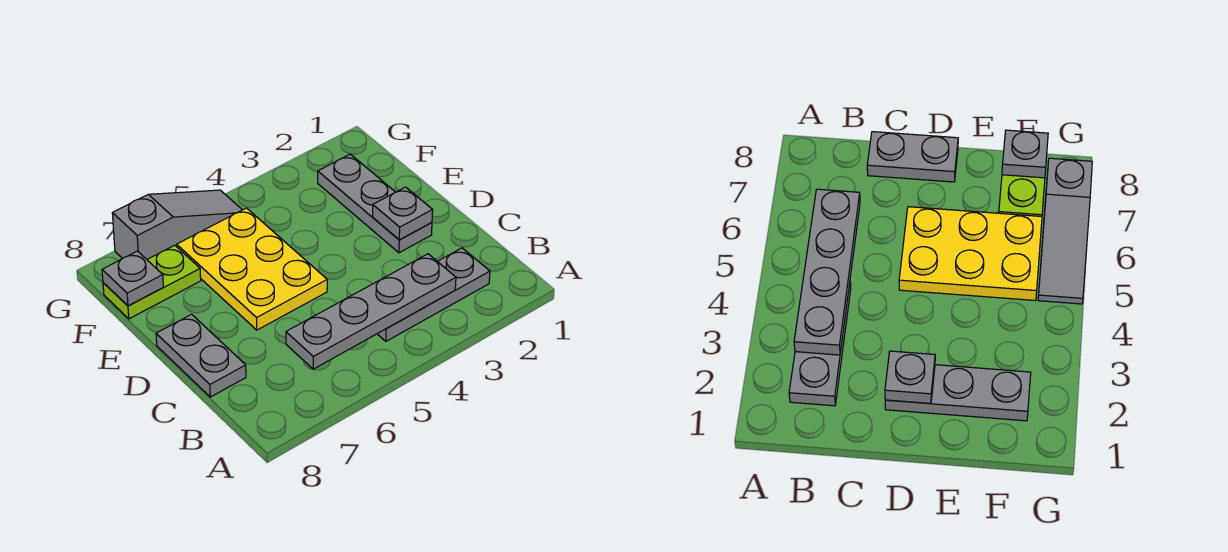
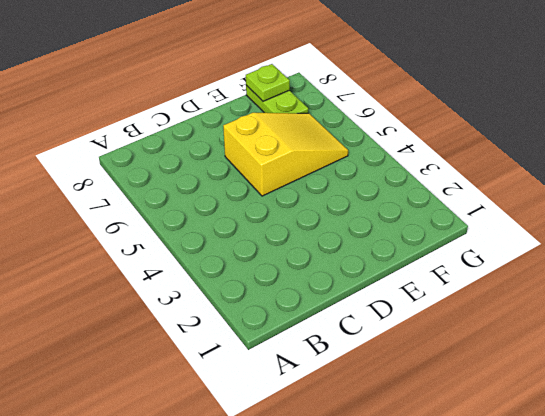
yellow slope D5:F6 level 1 top D -> yellow plate D5:F6 level 1
lime plate F8 level 2 -> grey plate F8 level 2
none -> grey plate B2:B4 level 1
none -> grey plate C8:D8 level 1

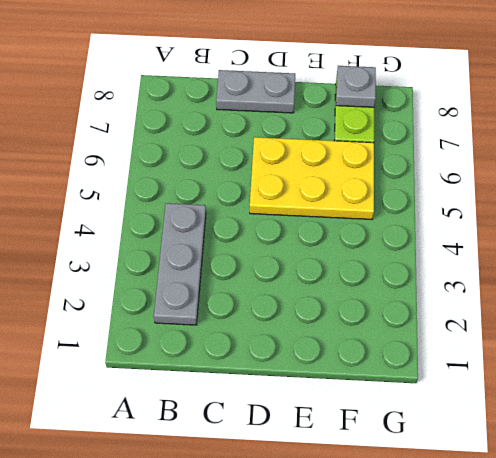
none -> grey plate D2:F2 level 1
none -> grey slope G5:G7 level 1 top 7

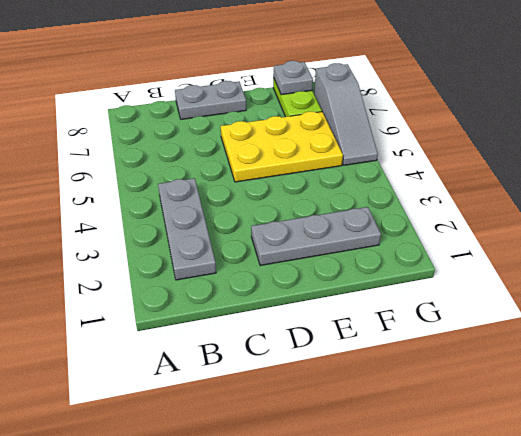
none -> grey plate B3:B6 level 2
none -> grey plate D2 level 2

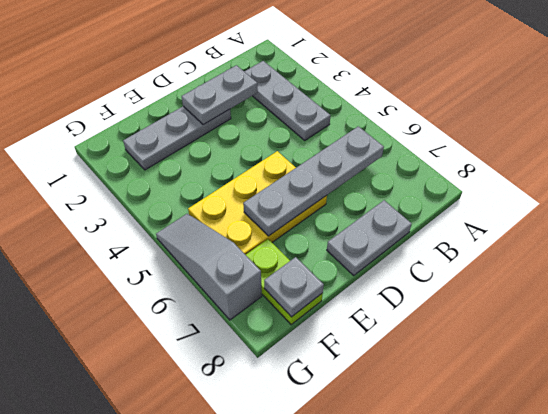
grey plate B6:E6 level 2 -> grey plate B3:B6 level 2
grey plate C2:D2 level 2 -> grey plate D2 level 2

